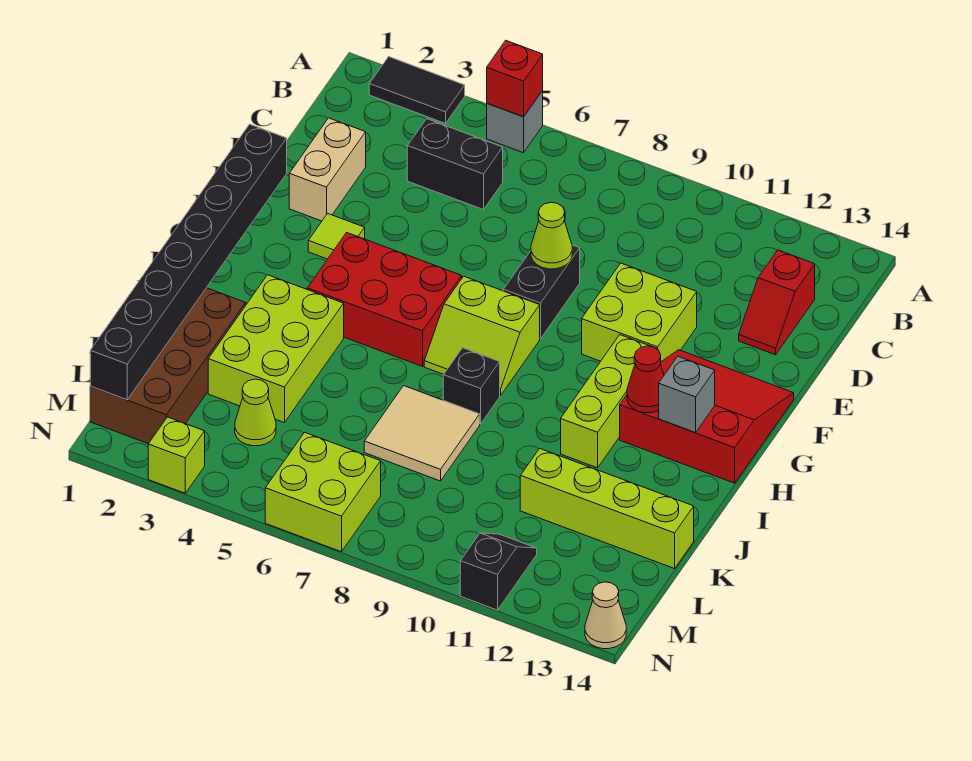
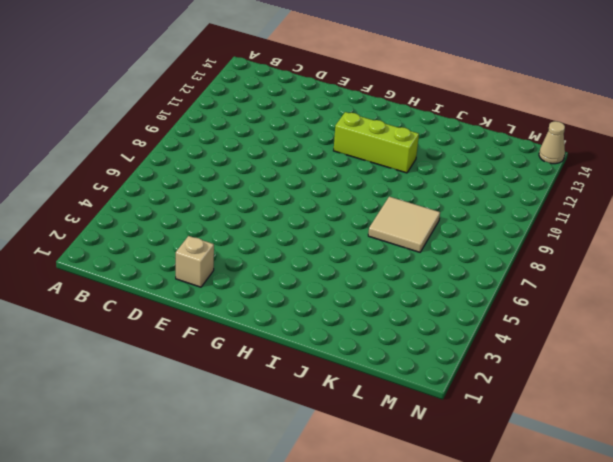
tan brick E2 level 1 -> tan brick D2:E2 level 1
none -> black tile A2:A3 level 1
none -> grey brick A5 level 1
none -> black brick C4:C5 level 1

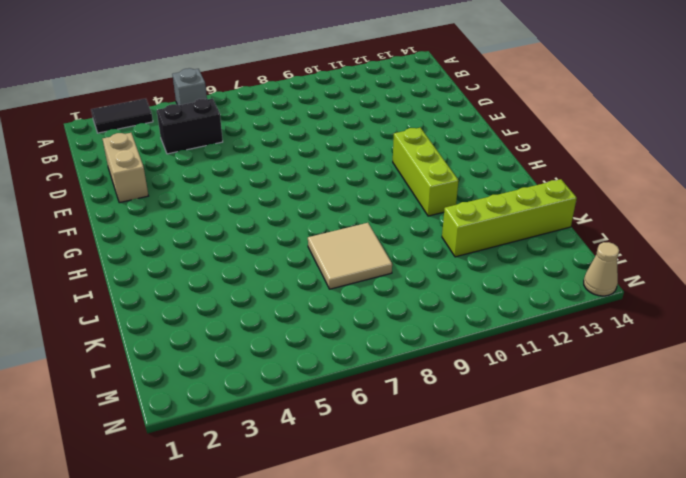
none -> red slope C13:D13 level 1 top C
none -> black brick E8:F8 level 1
none -> lime brick E10:F11 level 1

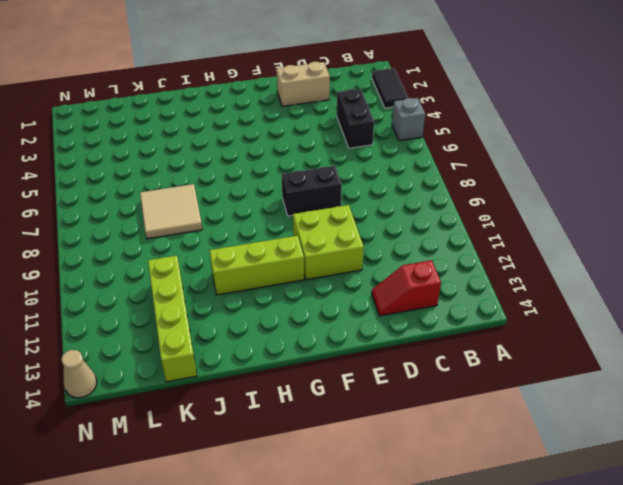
none -> lime tile F3 level 1
none -> red slope F12:H14 level 1 top H
none -> red brick G4:H6 level 1

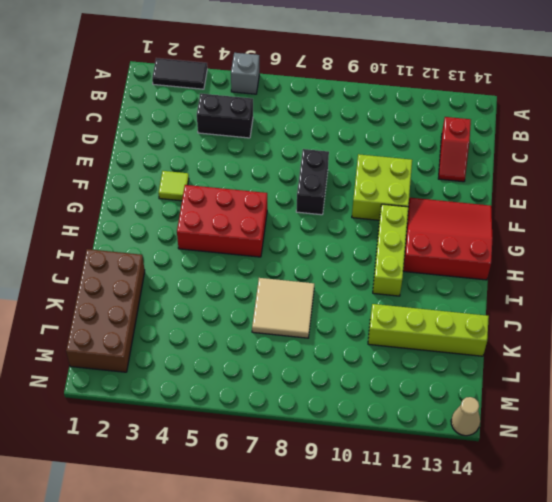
none -> tan brick D2:E2 level 1
none -> lime slope G7:H8 level 1 top G
none -> lime brick I3:K4 level 1

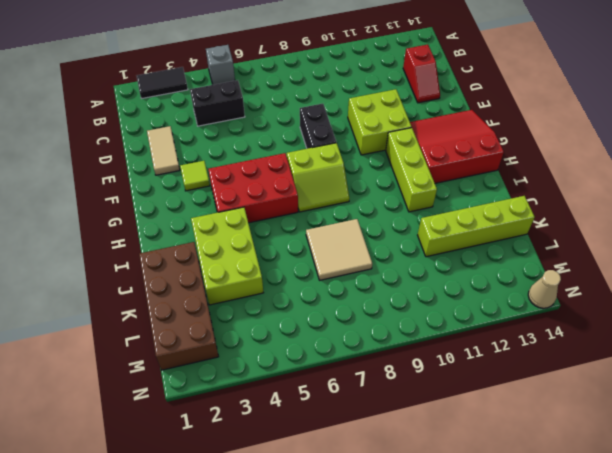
tan tile D2:E2 level 1 -> tan brick D2:E2 level 1
none -> black brick I8 level 1
none -> lime cone L4 level 1
none -> lime brick M6:N7 level 1

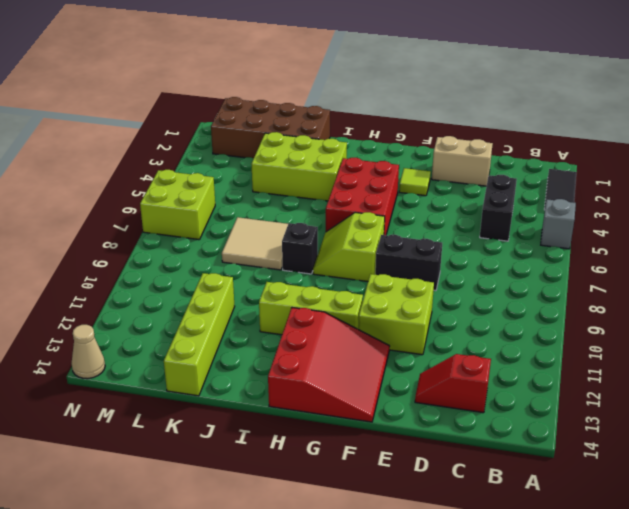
none -> lime cone L4 level 1
none -> black slope M11:N11 level 1 top N
none -> lime brick N3 level 1

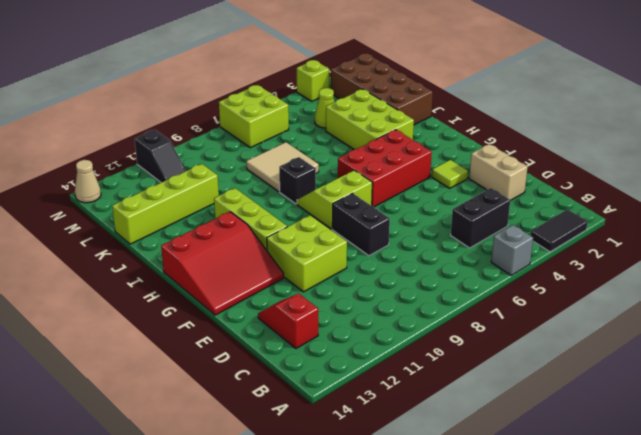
none -> red brick A5 level 2
none -> lime cone E8 level 2
none -> black brick F1:M1 level 2

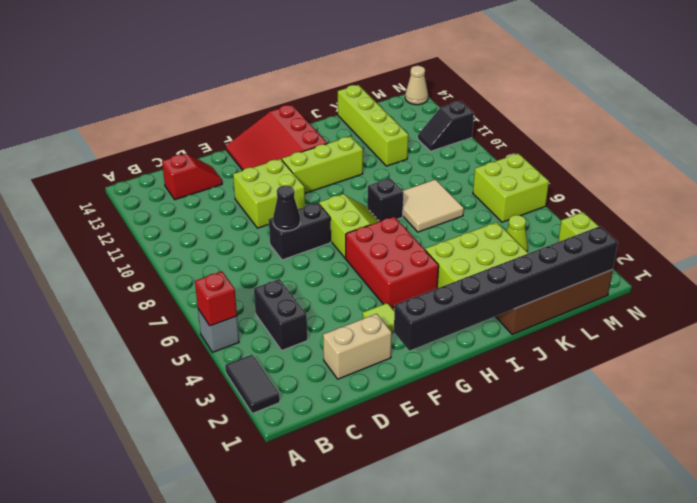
black cone E8 level 2 -> lime cone E8 level 2
none -> red cone H12 level 2
none -> grey brick H13 level 2

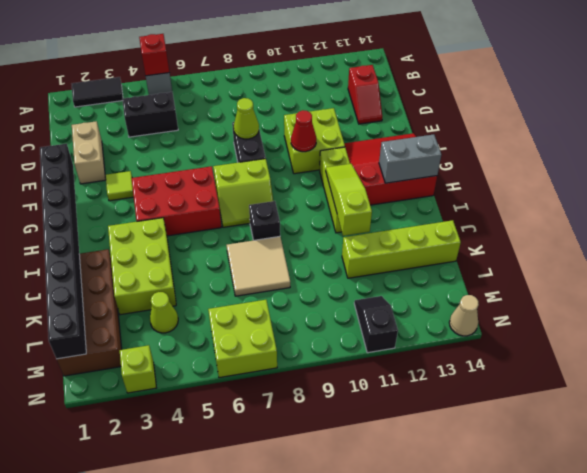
red cone F10 level 2 -> red cone H12 level 2
lime slope H11:J11 level 2 top J -> none
grey brick H13:H14 level 2 -> grey brick H13 level 2

